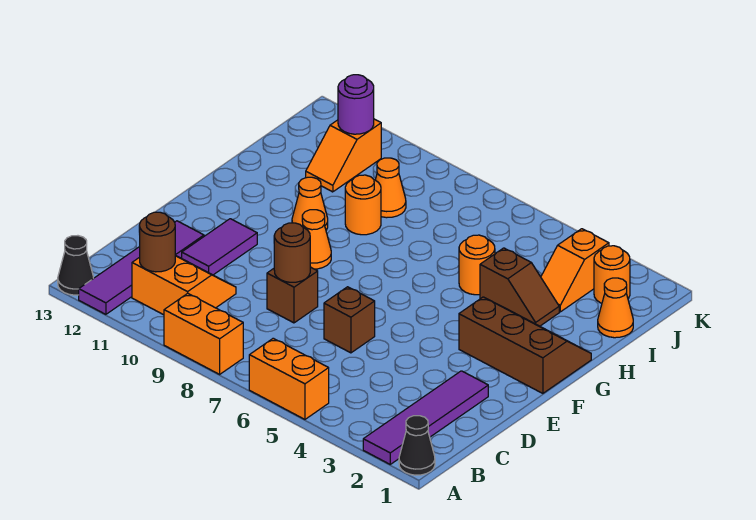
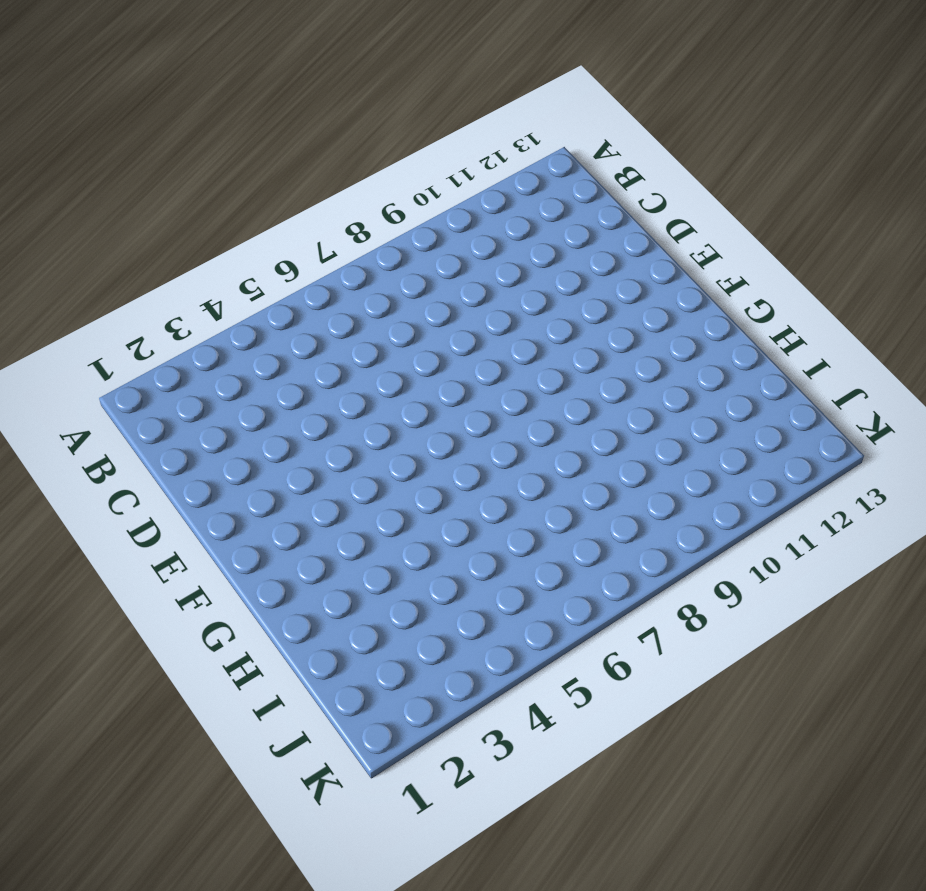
none -> black cone A1 level 1
none -> purple tile A2:D2 level 1
none -> orange brick A5:A6 level 1

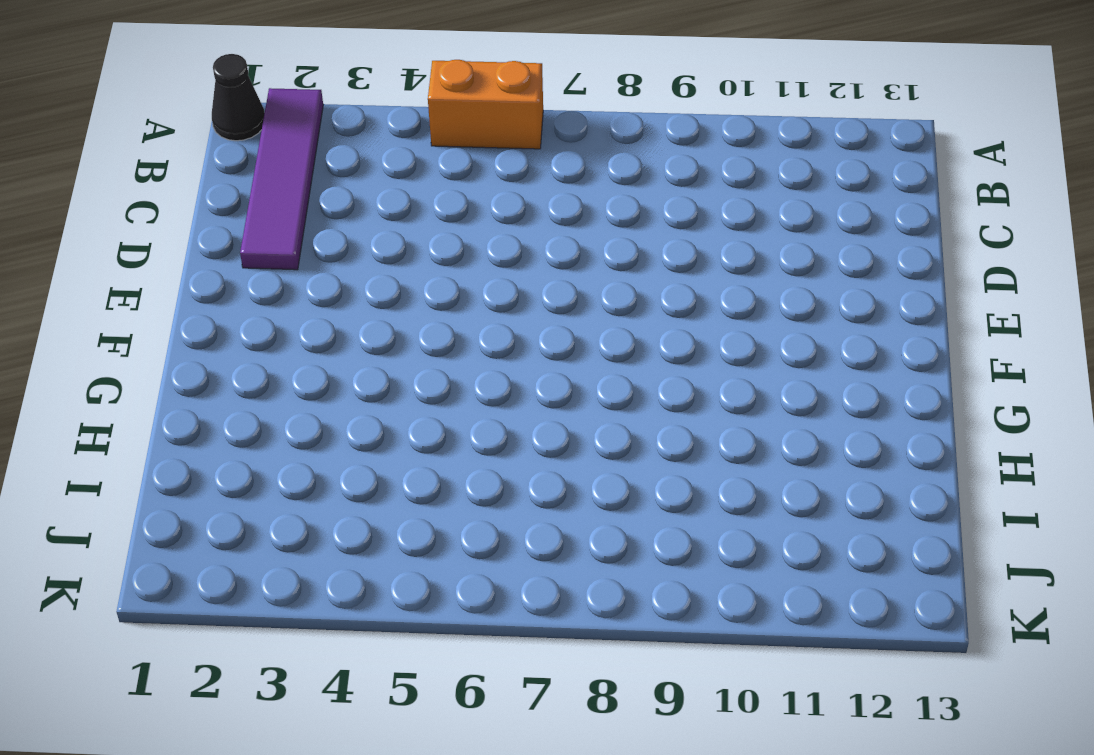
none -> orange brick A8:A9 level 1
none -> purple tile A12:D12 level 1
none -> black cone A13 level 1

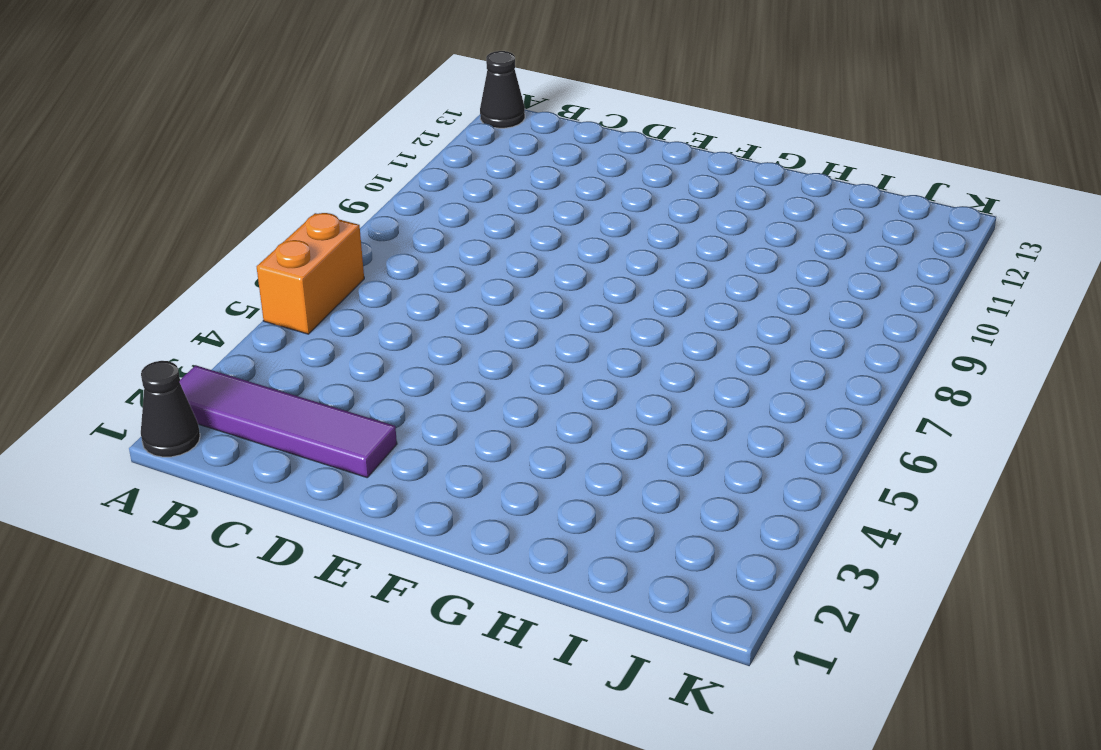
none -> orange brick A8:A9 level 1
none -> purple tile A12:D12 level 1
none -> orange slope B10:C11 level 1 top B

